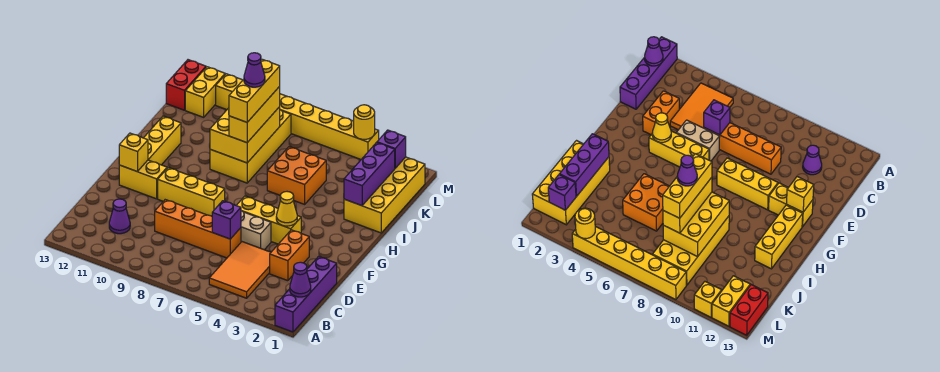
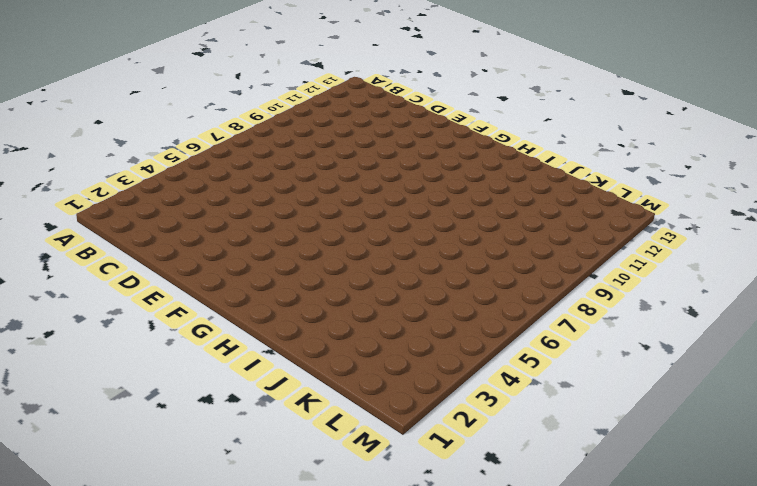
none -> purple brick A1:D1 level 1
none -> orange tile B4:D5 level 1
none -> purple cone C11 level 1

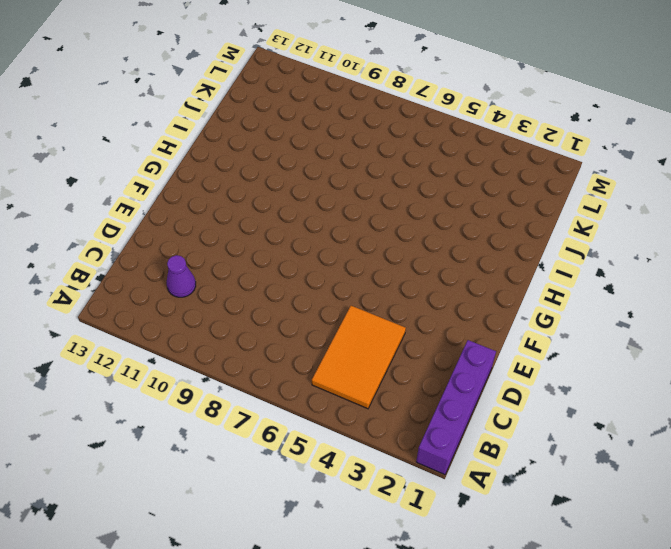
none -> orange brick D3:E3 level 1
none -> orange brick D6:D9 level 1
none -> tan brick E5:E6 level 1

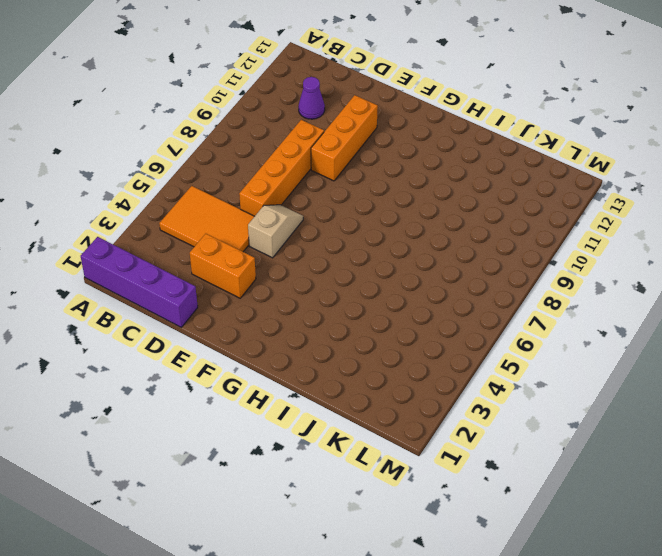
tan slope E5:E6 level 1 top 5 -> tan brick E5:E6 level 1
orange brick E9:E11 level 1 -> none
none -> yellow brick F4:F6 level 1
none -> yellow brick F8:F10 level 1
none -> yellow brick F11:F12 level 1

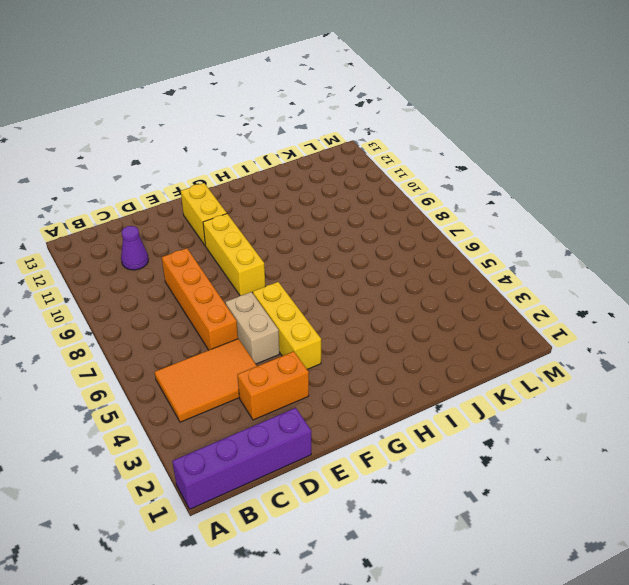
none -> yellow brick G12:I12 level 1
none -> yellow brick I1:L2 level 1
none -> orange brick I5:J6 level 1

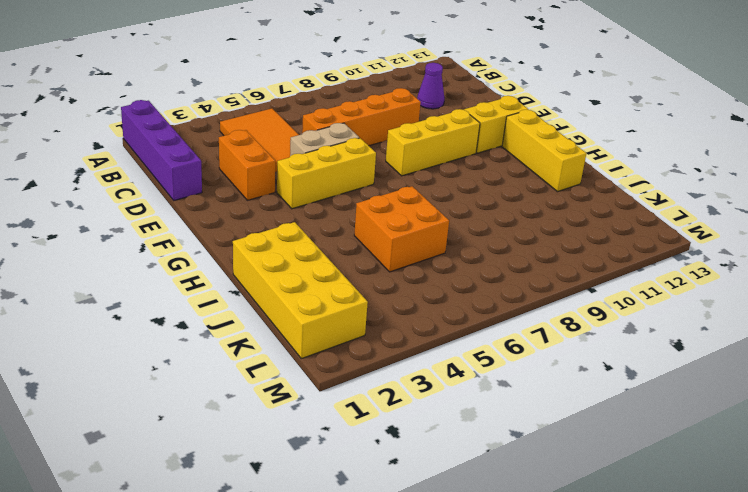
none -> yellow brick I8:L9 level 1
none -> yellow brick L12:M12 level 1
none -> red brick L13:M13 level 1

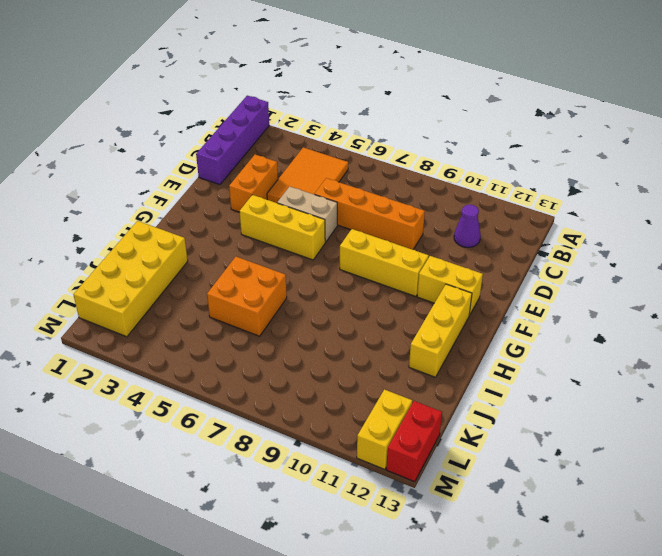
none -> yellow brick I8:L9 level 1
none -> yellow brick M4:M9 level 1
none -> yellow brick M11 level 1

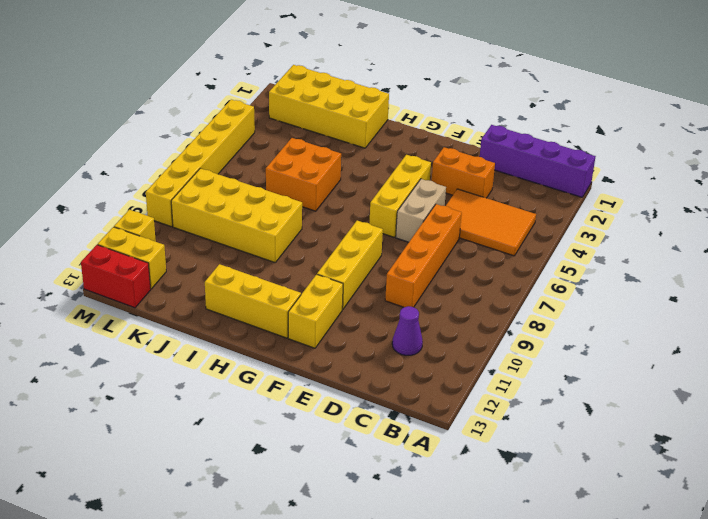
none -> purple cone B1 level 2
none -> purple brick D6 level 2
none -> yellow cone F4 level 2

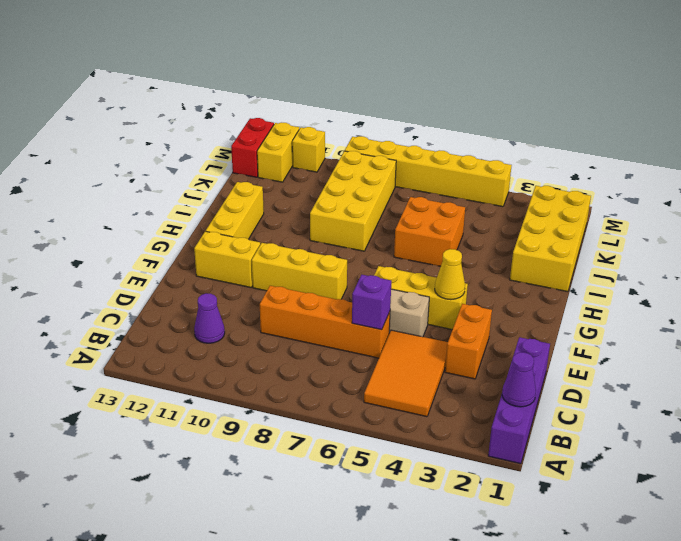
none -> yellow brick F12 level 2
none -> purple brick I2:K2 level 2
none -> yellow brick I8:K9 level 2

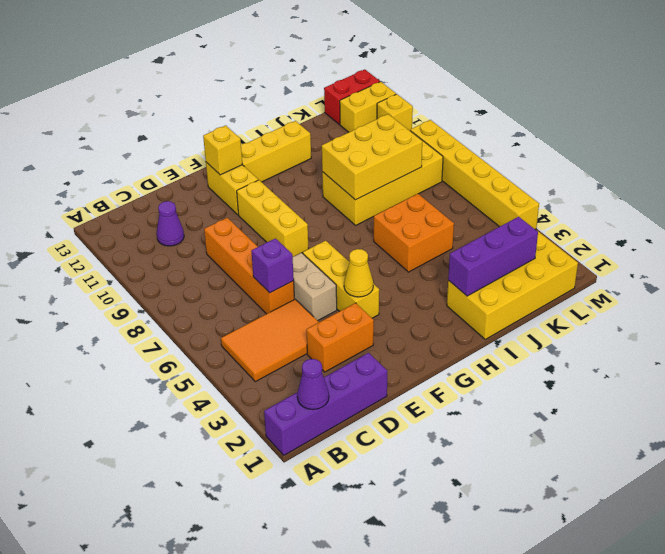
none -> purple brick L2 level 2
none -> yellow round brick M4 level 2
none -> yellow brick I8:K8 level 3

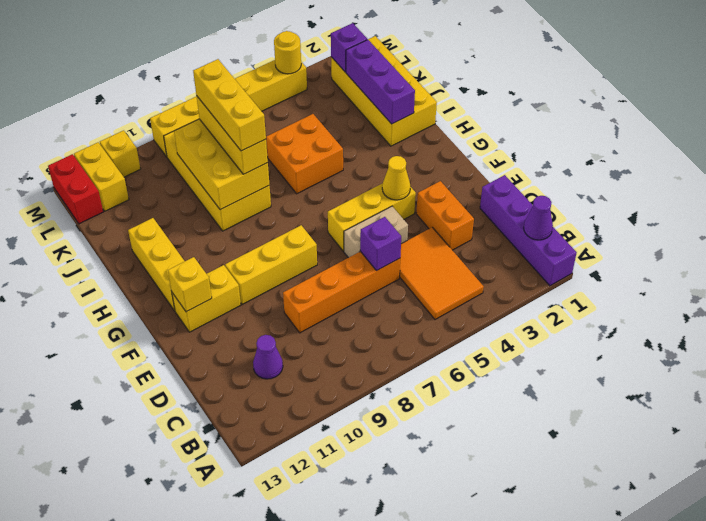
none -> purple cone J8 level 5

